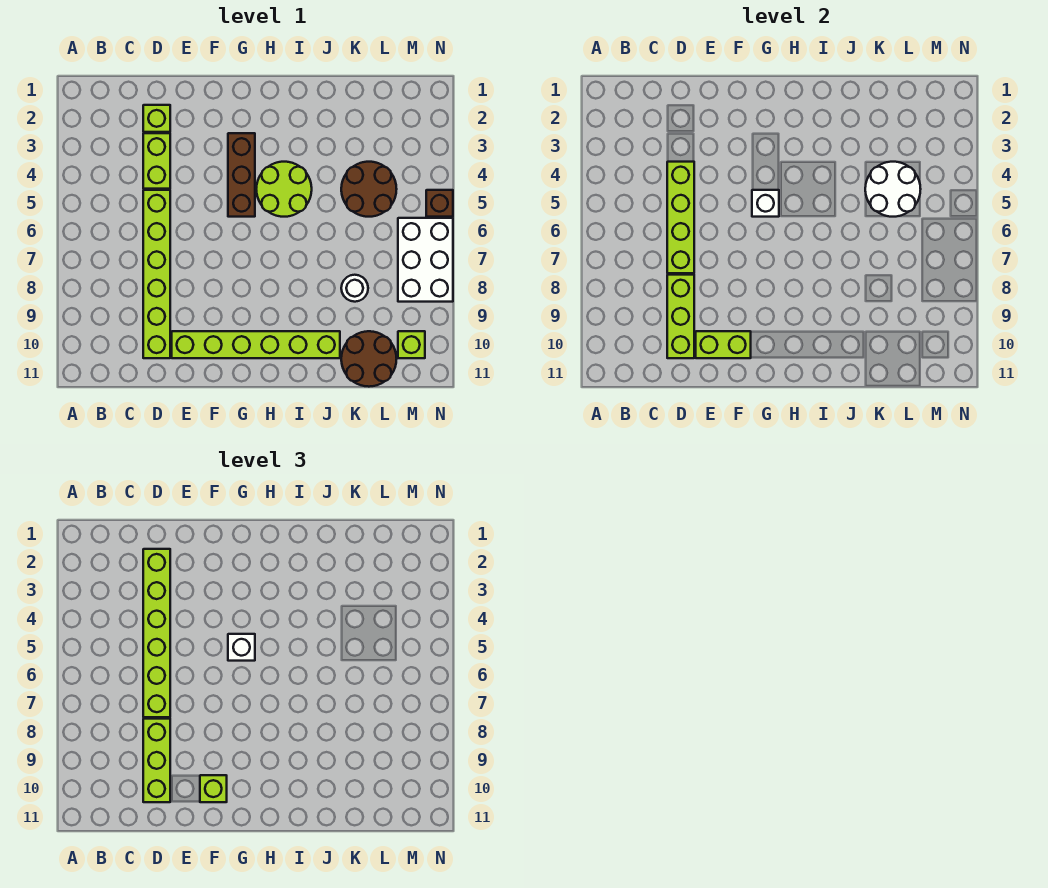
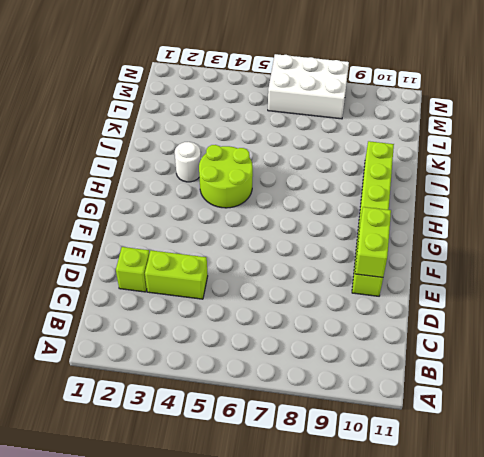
white round brick I3 level 1 -> white round brick K8 level 1
none -> lime brick D5:D10 level 1
none -> brown brick G3:G5 level 1
none -> brown round brick K4:L5 level 1

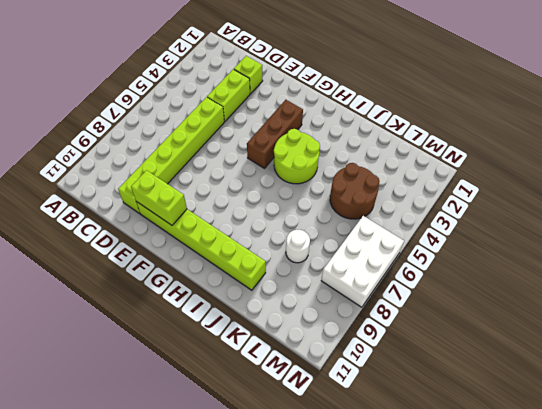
none -> brown round brick K10:L11 level 1
none -> lime brick M10 level 1
none -> brown brick N5 level 1

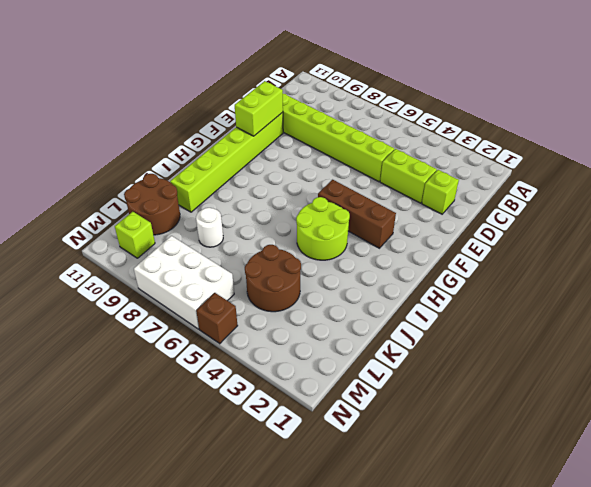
none -> lime brick D4:D7 level 2
none -> lime brick D8:D10 level 2
none -> white brick G5 level 2

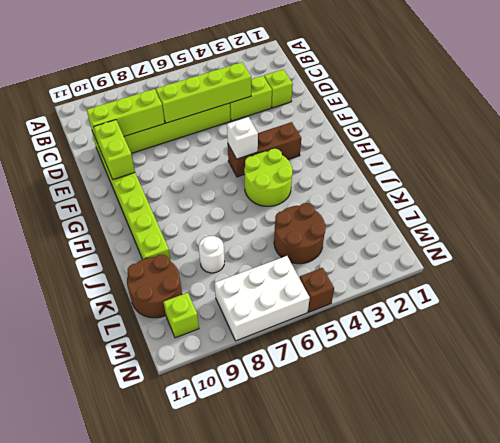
none -> white round brick K4:L5 level 2
none -> lime brick D2:D7 level 3
none -> lime brick D8:D10 level 3

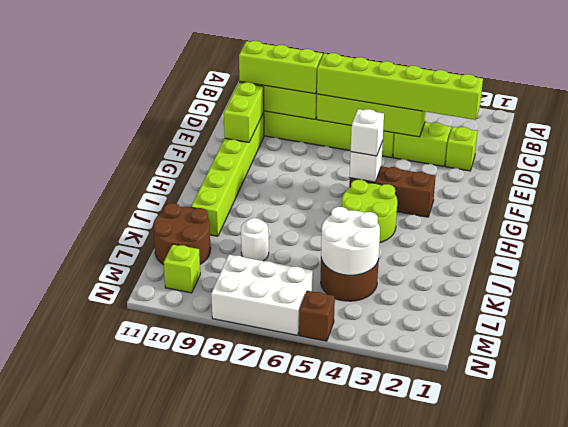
none -> lime brick F10 level 3

